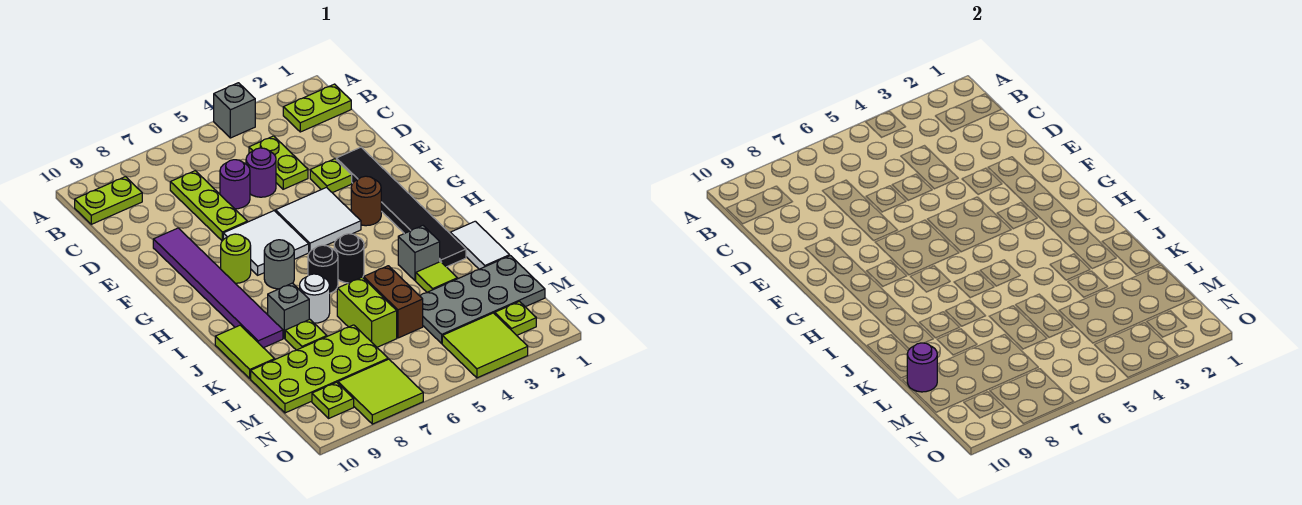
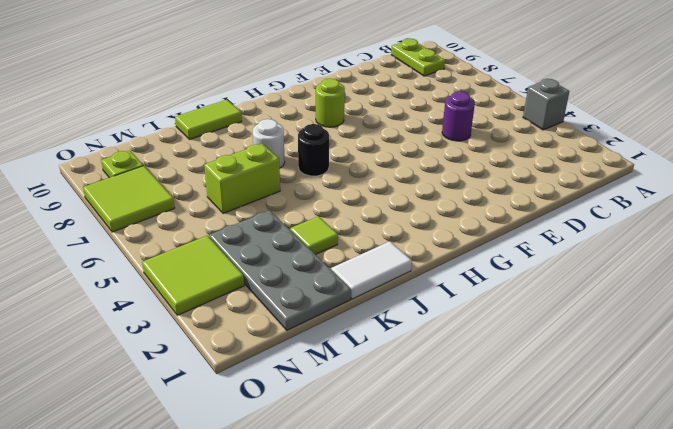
none -> lime plate B1:B2 level 1
none -> lime plate C4:D4 level 1
none -> lime plate C7:E7 level 1
none -> purple round brick D6 level 1

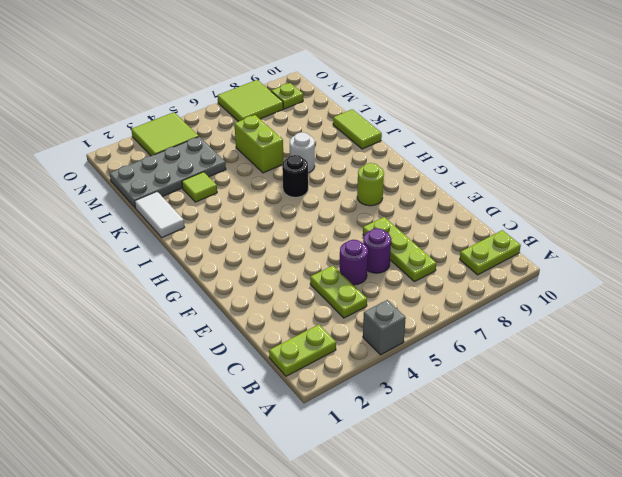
none -> black tile E2:J2 level 1
none -> lime plate E3 level 1
none -> purple tile E9:J9 level 1
none -> white tile F4:G5 level 1

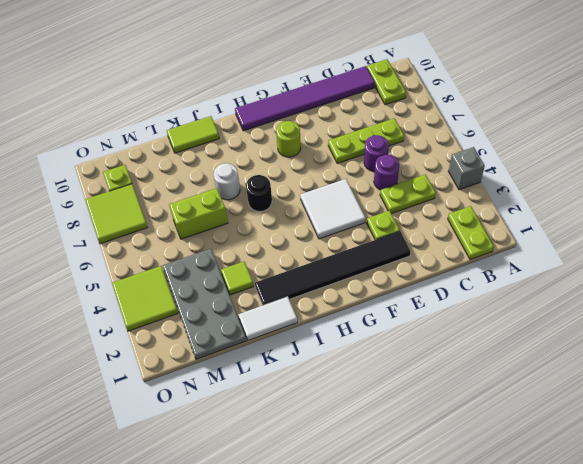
purple tile C10:H10 level 1 -> purple tile E9:J9 level 1
none -> white tile F6:G7 level 1
none -> brown round brick G3 level 1
none -> grey round brick H7 level 1
none -> black round brick I5 level 1

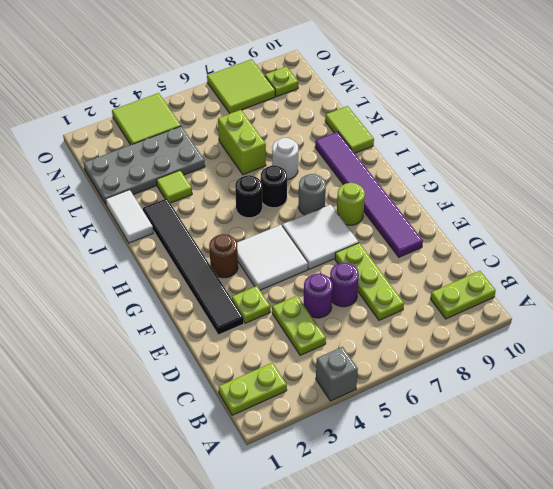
none -> grey brick J3 level 1
none -> grey brick J8 level 1
none -> brown brick K5:L5 level 1
none -> lime plate K8 level 1

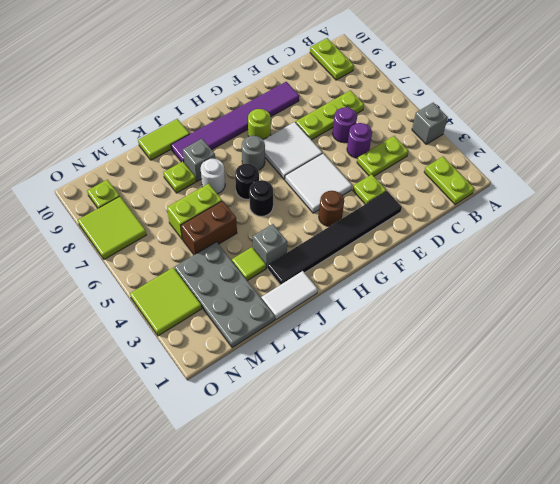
none -> lime plate L7:M10 level 1
none -> lime plate N2 level 1
none -> purple round brick L10 level 2

